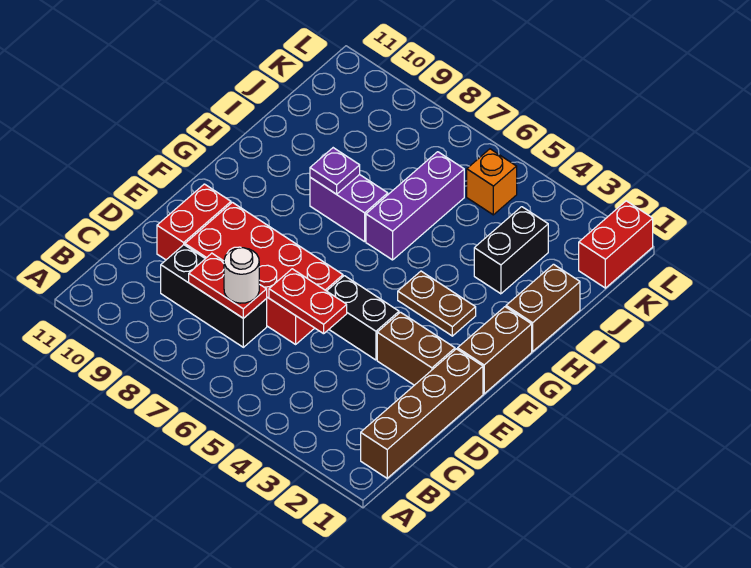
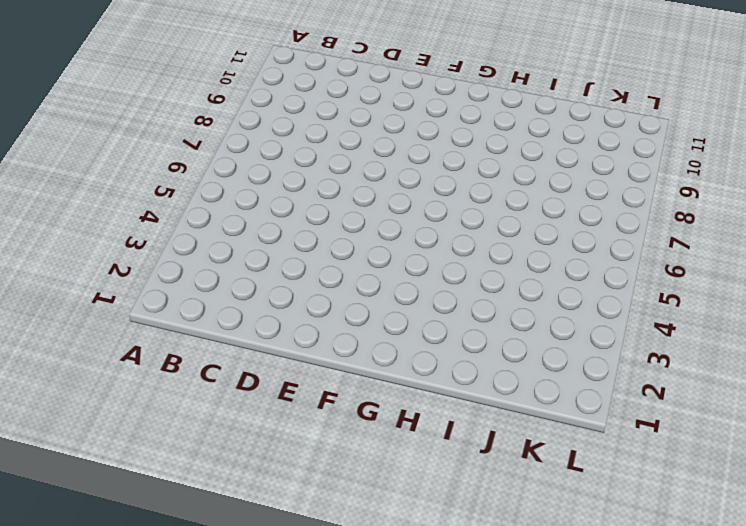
none -> brown brick B1:E1 level 1
none -> black brick C7:C9 level 1
none -> red brick D6:E9 level 1

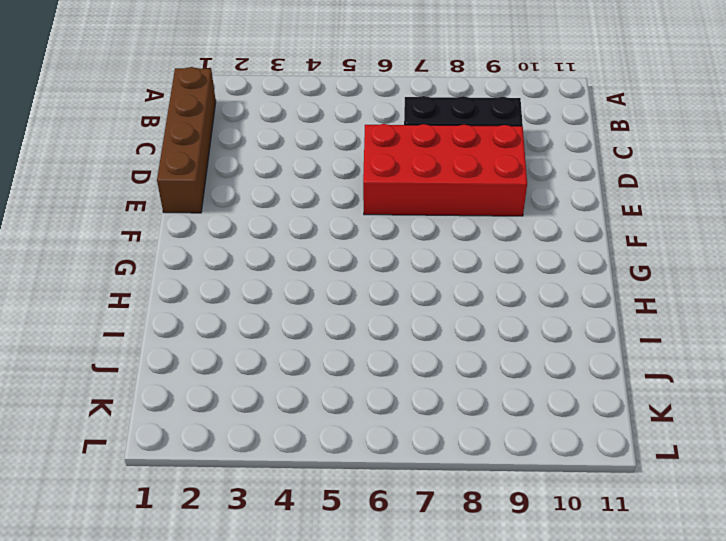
none -> red brick D10:E10 level 1
none -> brown brick E2:E3 level 1
none -> black brick E4:E5 level 1

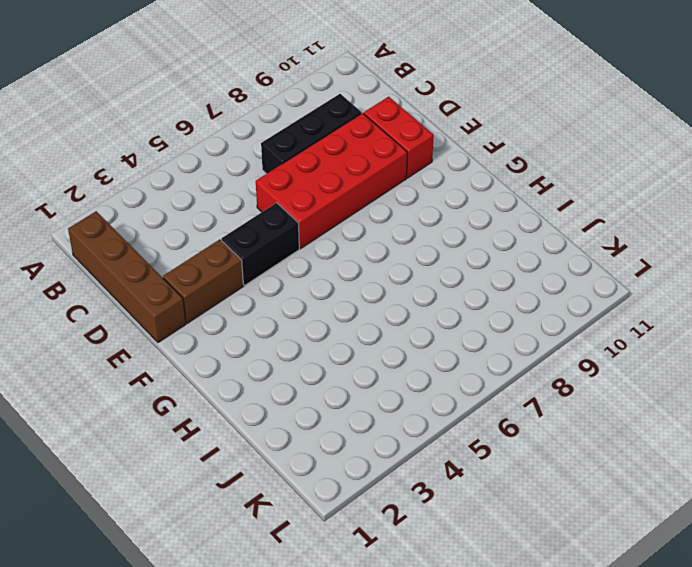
none -> brown brick F1:G1 level 1
none -> brown plate G3:G4 level 1
none -> brown brick H1:I1 level 1

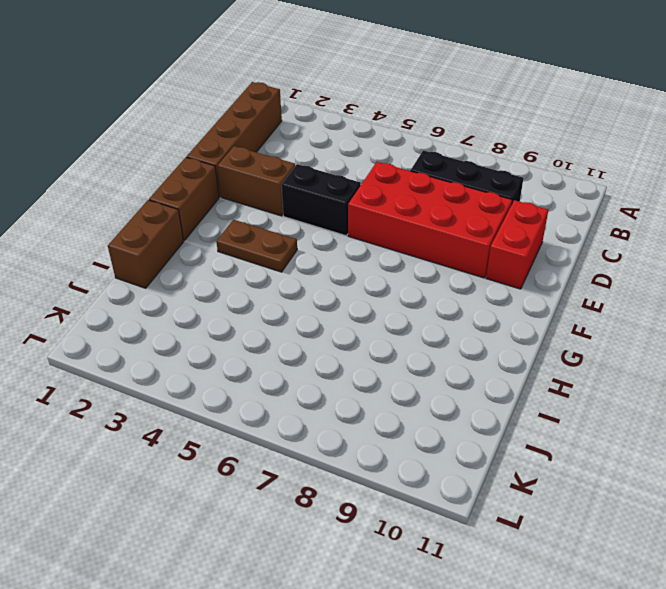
none -> purple brick H6:J6 level 1
none -> purple brick H7:H8 level 1
none -> black brick I3:J3 level 1

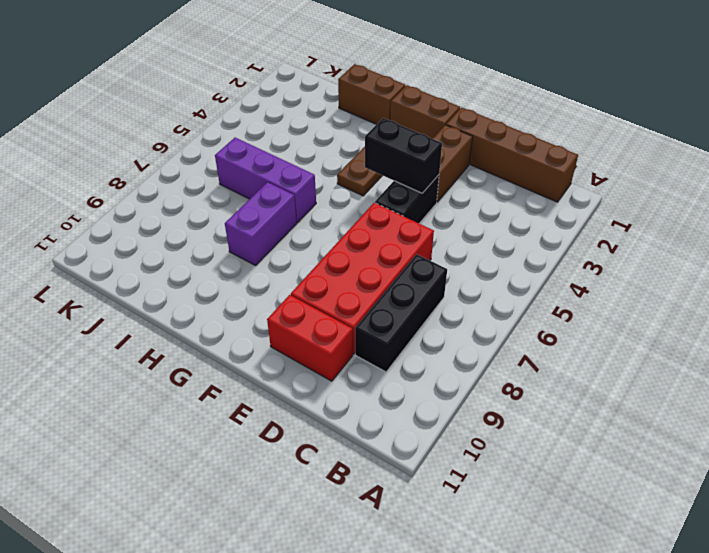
black brick E4:F4 level 2 -> black brick I3:J3 level 1
none -> red brick K1:L1 level 1
none -> orange brick K5 level 1
none -> red plate C7:C8 level 2

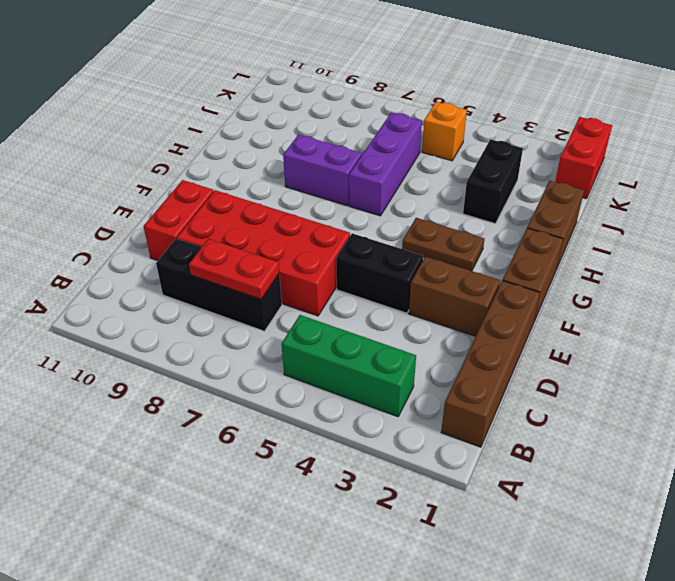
green brick B3:B5 level 1 -> none
none -> red plate D5:D6 level 2
none -> purple plate H8 level 2
none -> white round brick C7 level 3

